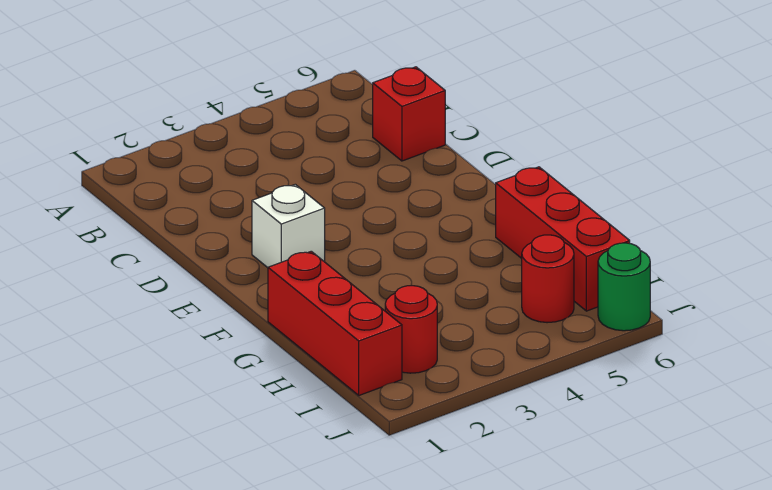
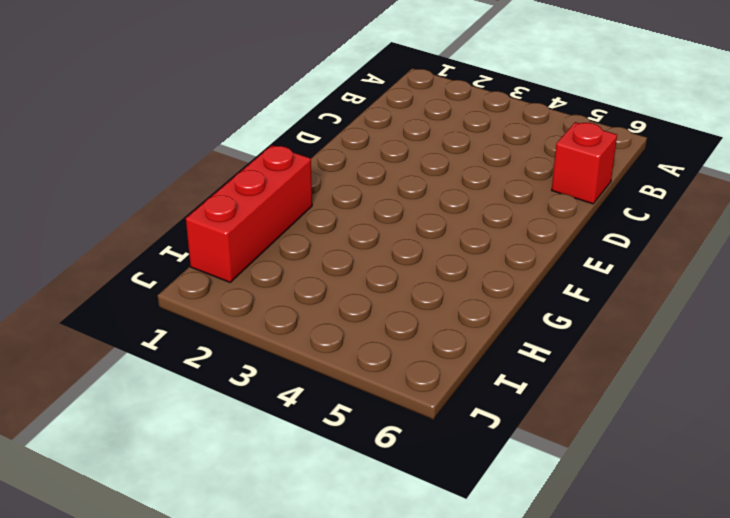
none -> white brick E2 level 1
none -> red brick G6:I6 level 1

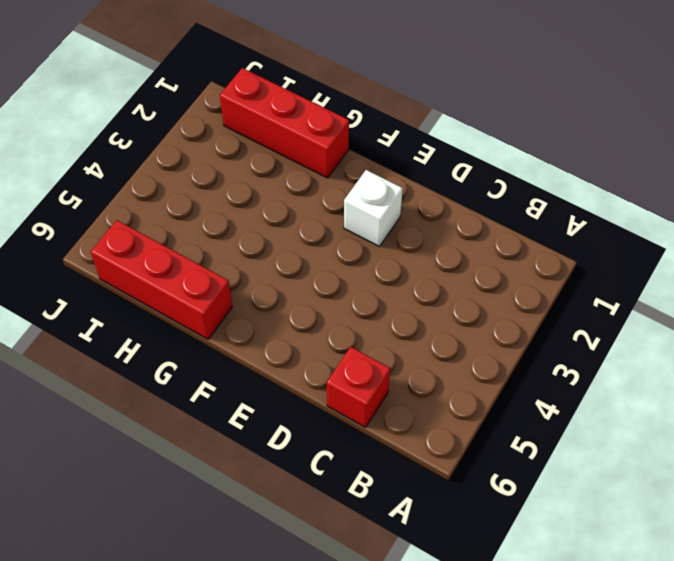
none -> red round brick I2 level 1
none -> red round brick I5 level 1

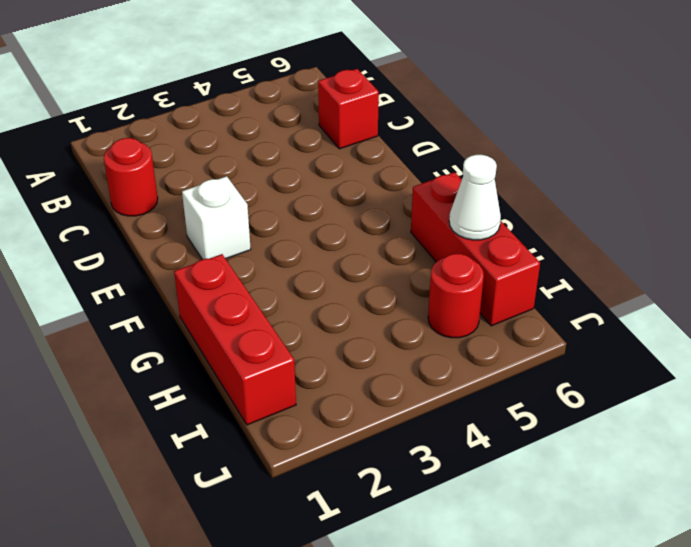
red round brick C1 level 1 -> red round brick I2 level 1
white cone H6 level 2 -> none
none -> green round brick J6 level 1

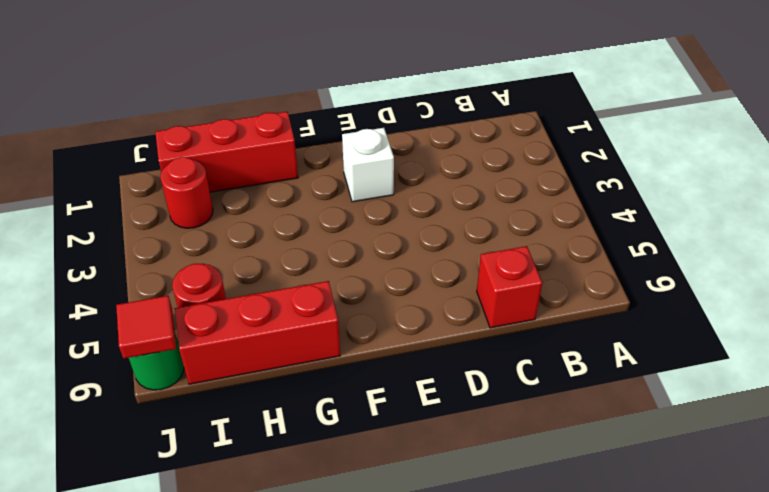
red tile J6 level 2 -> none

